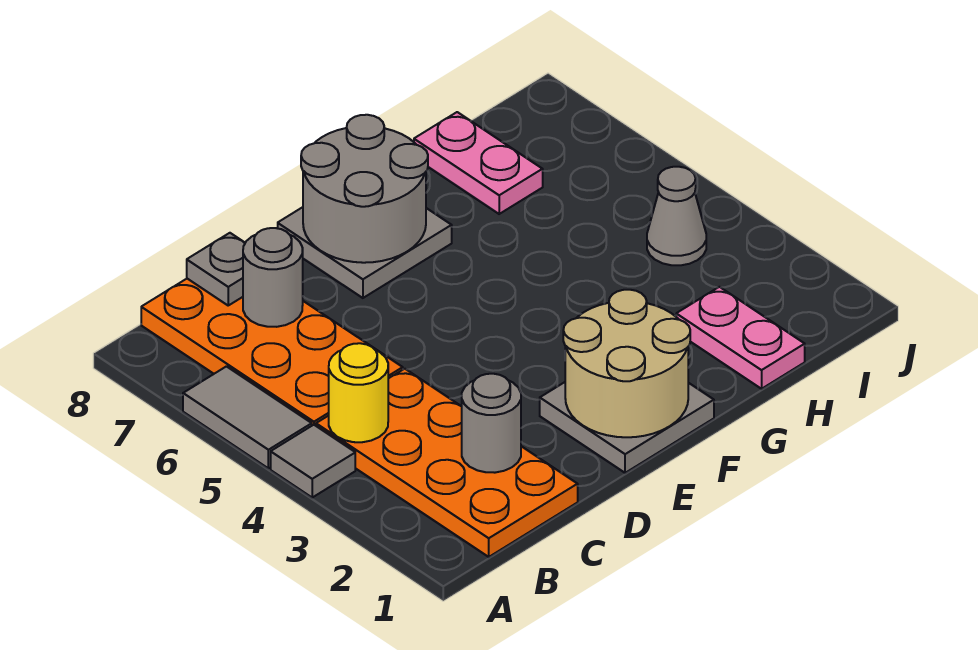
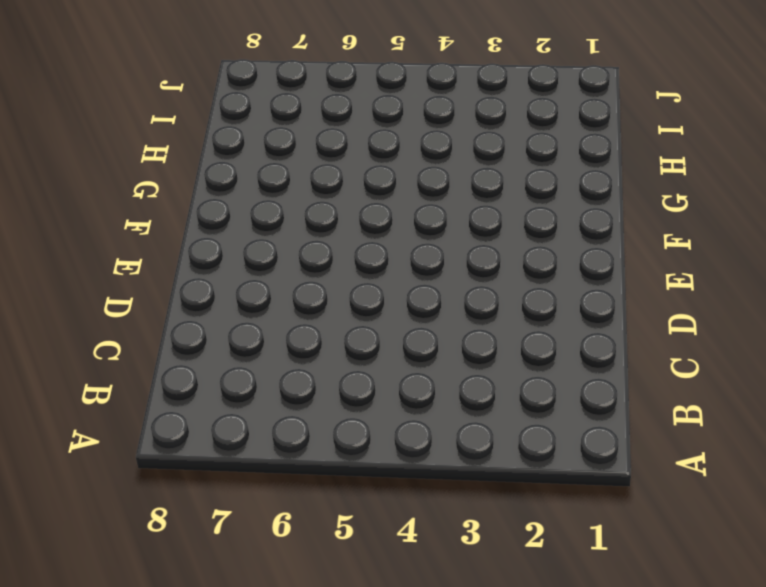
none -> grey tile A4 level 1
none -> grey tile A5:A6 level 1
none -> orange plate B1:C4 level 1

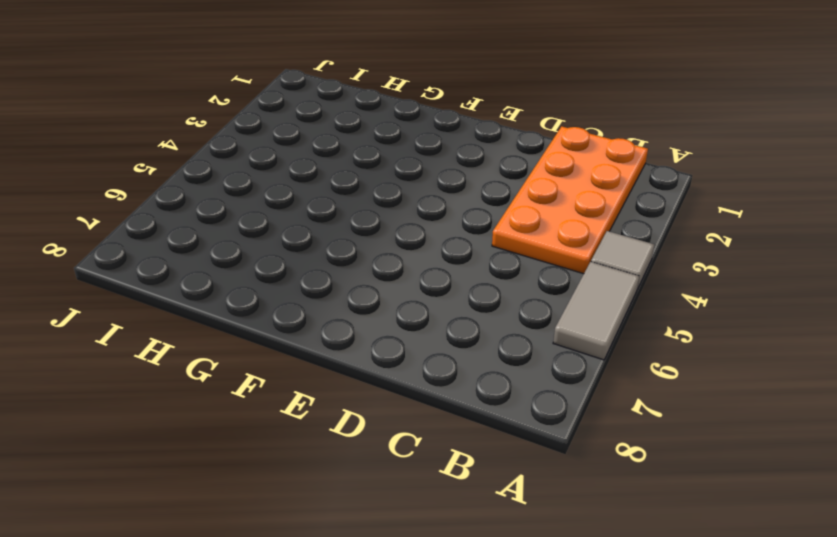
none -> orange plate B5:C8 level 1
none -> grey plate E1:F2 level 1
none -> grey plate E7:F8 level 1

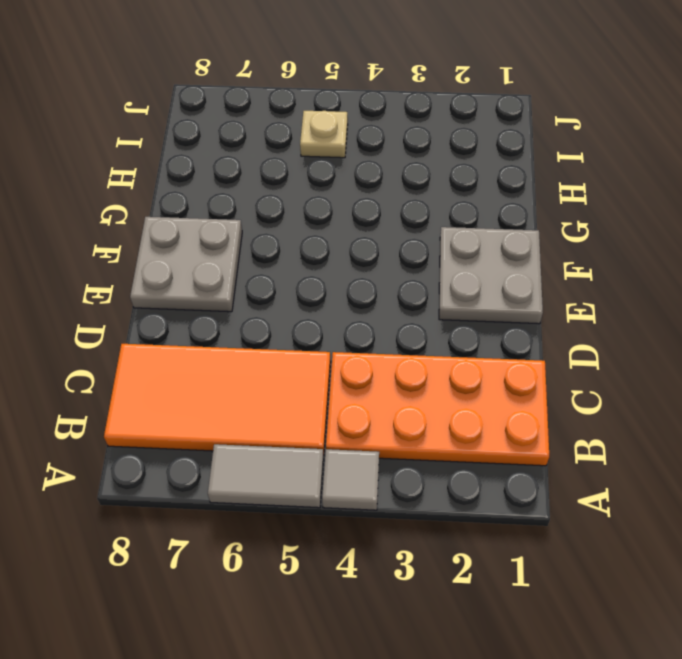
orange tile B5:C8 level 1 -> orange plate B5:C8 level 1
tan plate I5 level 1 -> none
none -> pink plate H1:H2 level 1
none -> pink plate H7:H8 level 1
none -> grey cone I4 level 1

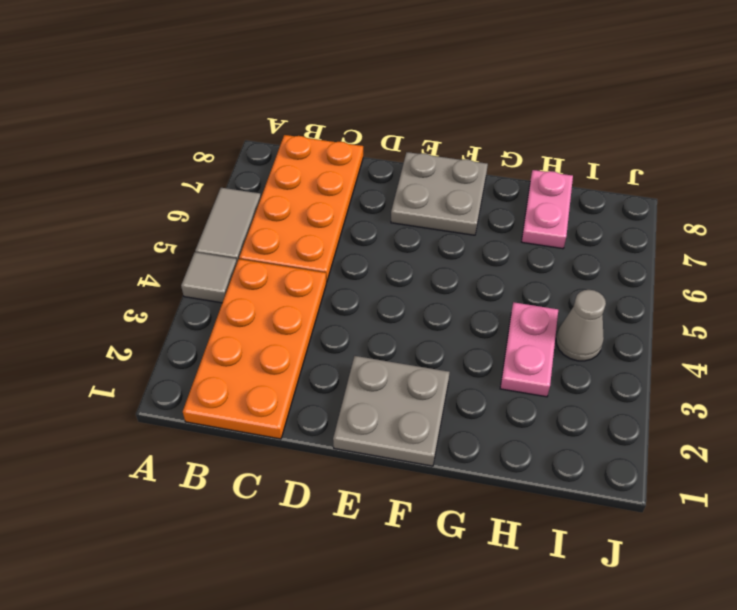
pink plate H3:H4 level 1 -> pink plate H1:H2 level 1
none -> yellow round brick B4 level 2
none -> grey round brick C2 level 2
none -> grey round brick C7 level 2

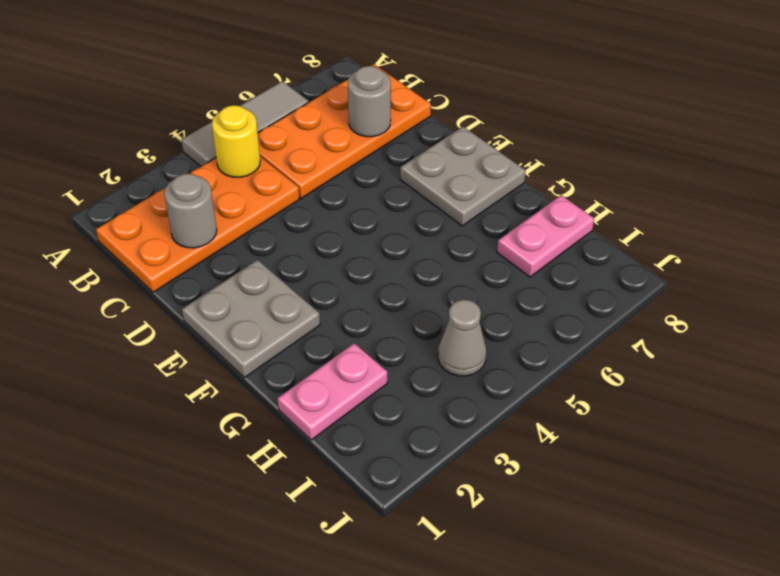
none -> grey plate C8 level 2
none -> tan round brick E1:F2 level 2
none -> grey round brick E7:F8 level 2

